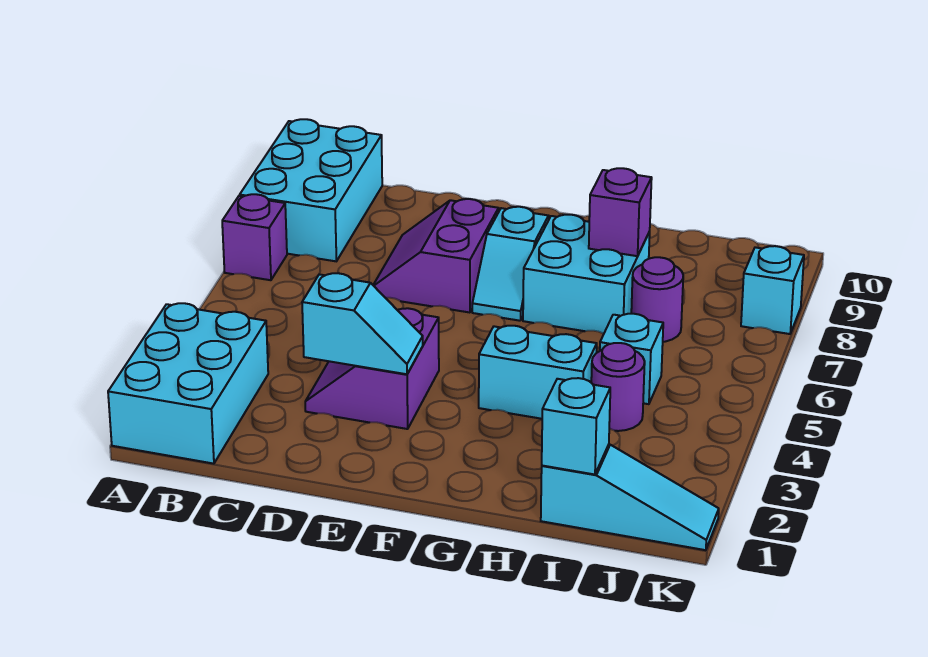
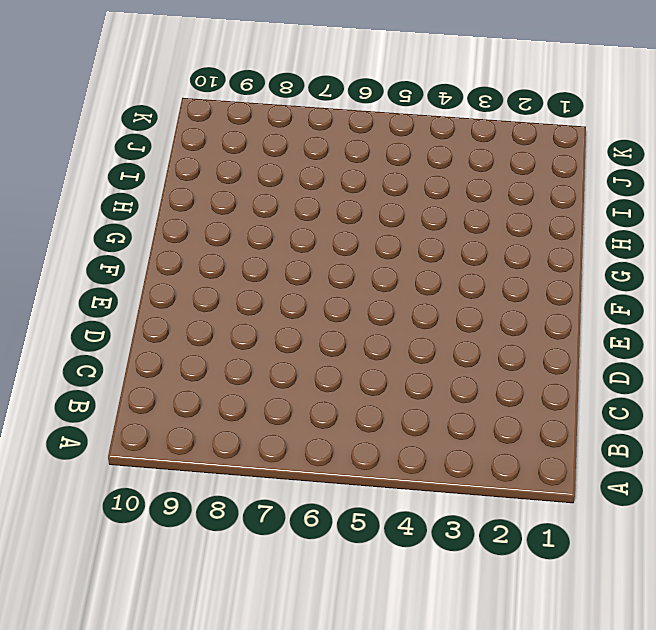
none -> cyan brick A1:B3 level 1
none -> purple brick A7 level 1
none -> cyan brick A8:B10 level 1

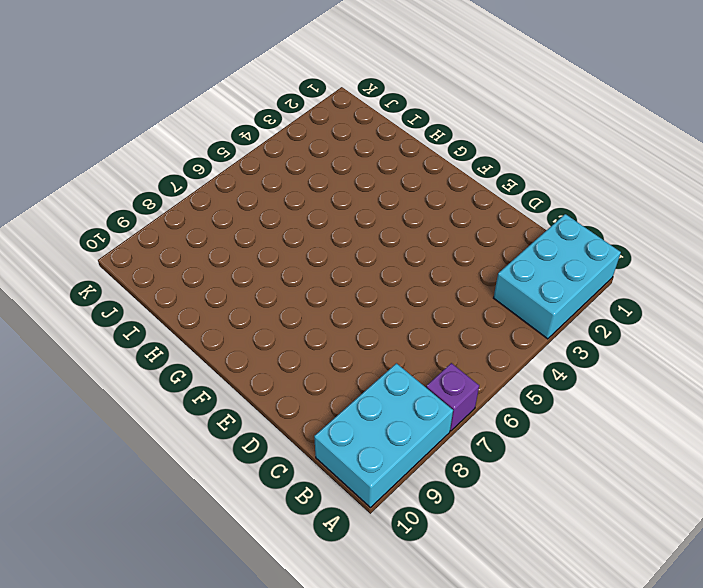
none -> purple slope D3:E4 level 1 top E
none -> purple slope D7:E8 level 1 top E
none -> cyan slope F7:F8 level 1 top 8

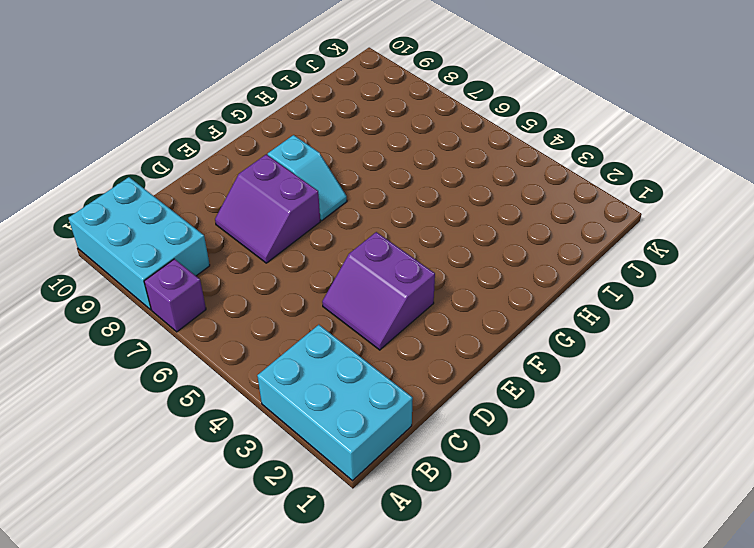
none -> cyan brick G4:H4 level 1
none -> cyan brick G7:H8 level 1
none -> cyan slope I1:K1 level 1 top I

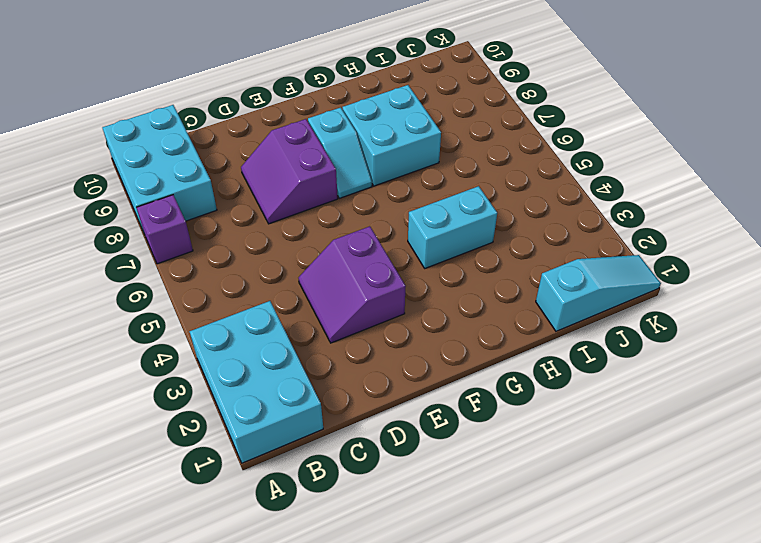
none -> purple round brick I4 level 1
none -> cyan brick I5 level 1
none -> purple round brick I7 level 1

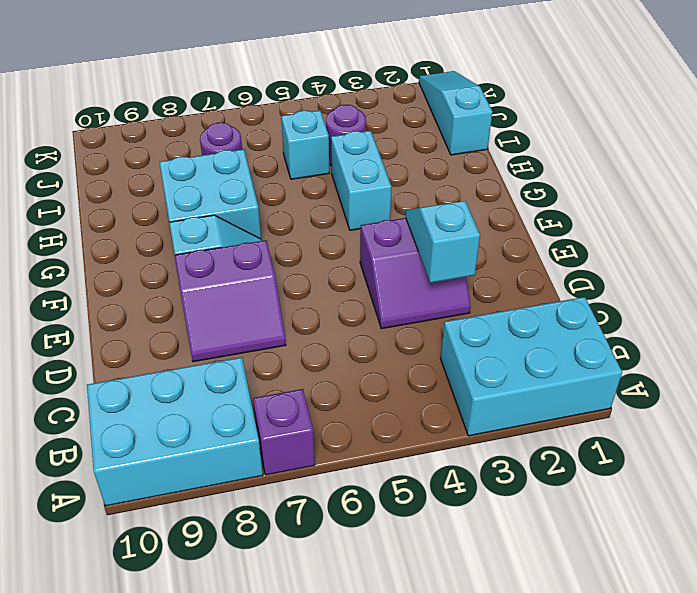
none -> cyan brick K8 level 1
none -> purple brick H8 level 2
none -> cyan brick I1 level 2

